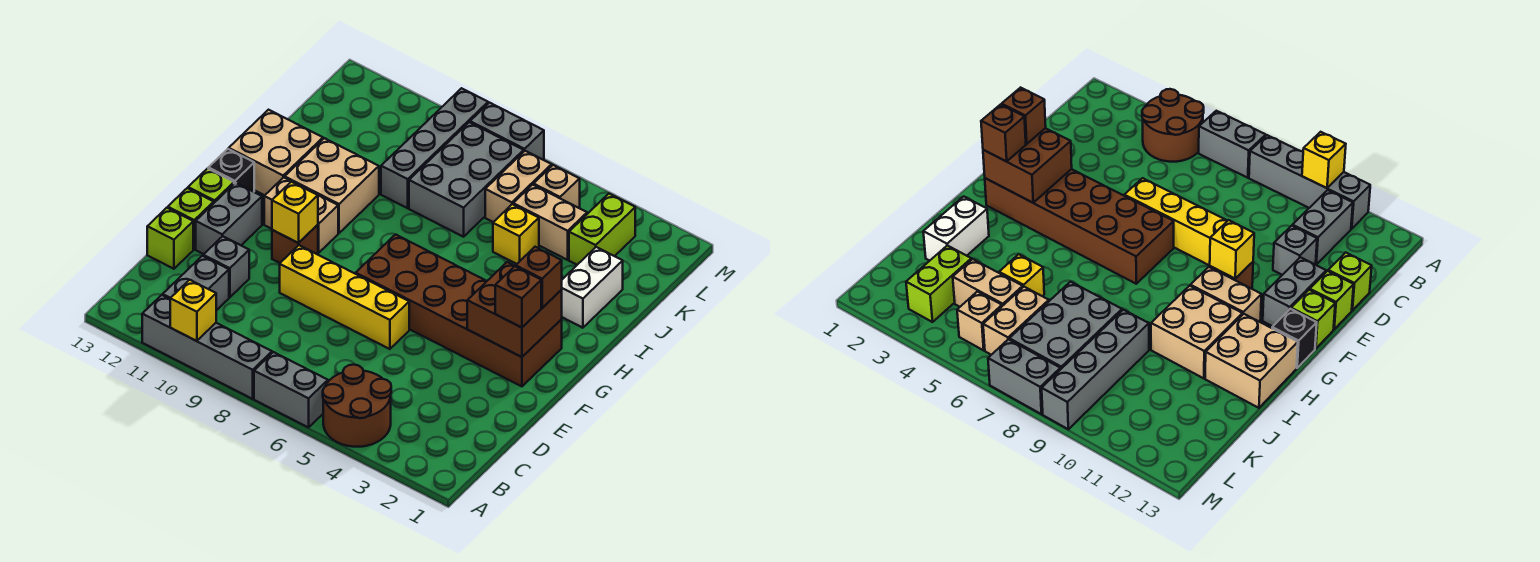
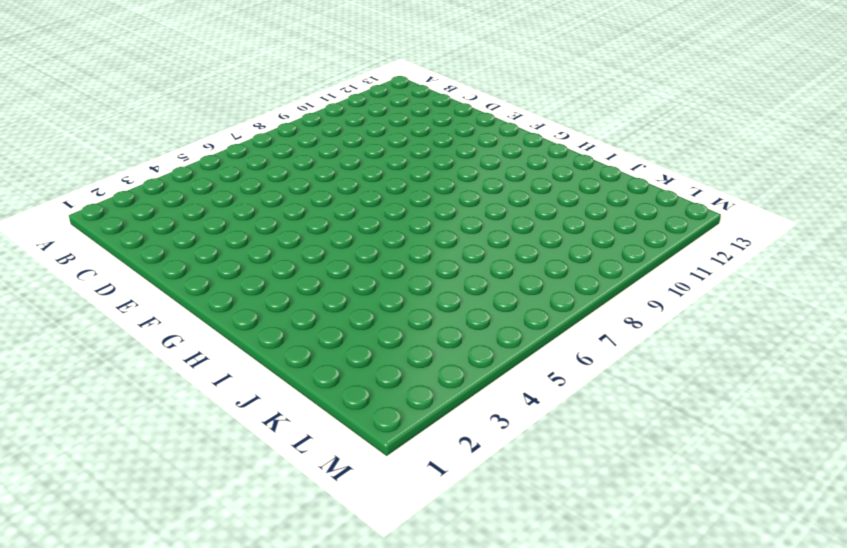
none -> brown round brick A4:B5 level 1
none -> grey brick A6:A7 level 1
none -> grey brick A8:A11 level 1
none -> grey brick B11:C11 level 1

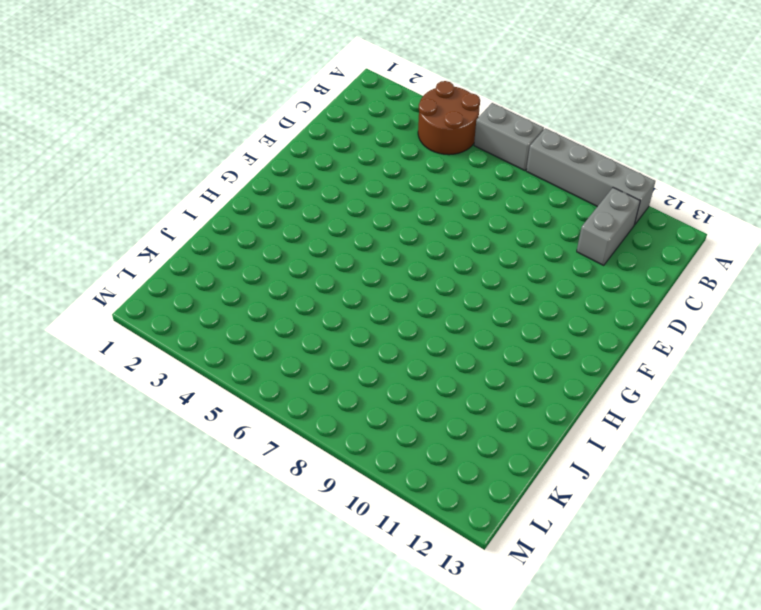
none -> grey brick D11 level 1
none -> lime brick D13 level 1
none -> yellow brick E6:E9 level 1
none -> grey brick E12:F12 level 1

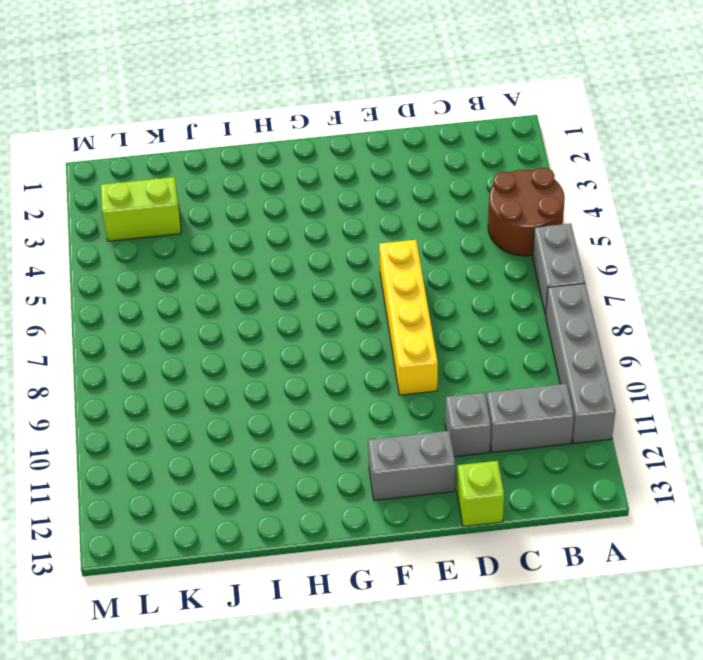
none -> lime brick E13 level 1
none -> brown brick F2:G7 level 1
none -> brown brick F10 level 1
none -> lime brick F13 level 1

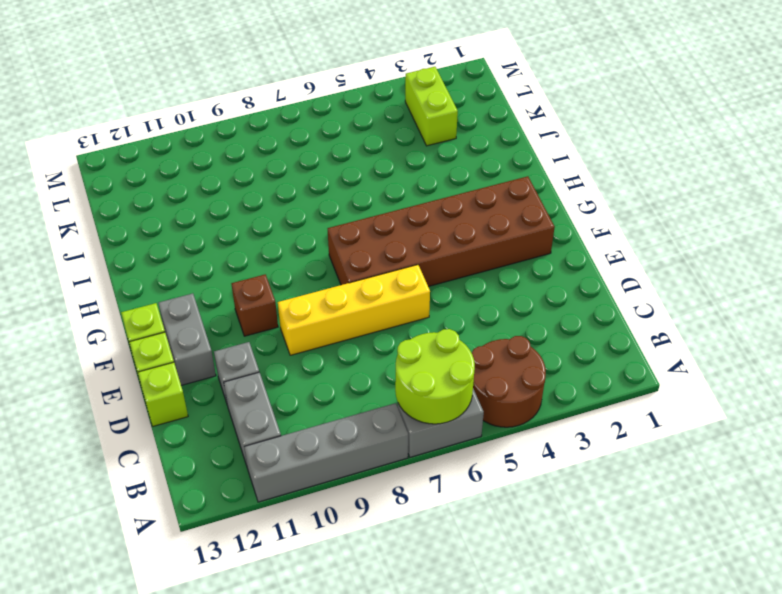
lime round brick A6:B7 level 2 -> none
none -> tan brick G10:G11 level 1
none -> black brick G13 level 1
none -> tan brick H10:I11 level 1
none -> tan brick H12:I13 level 1

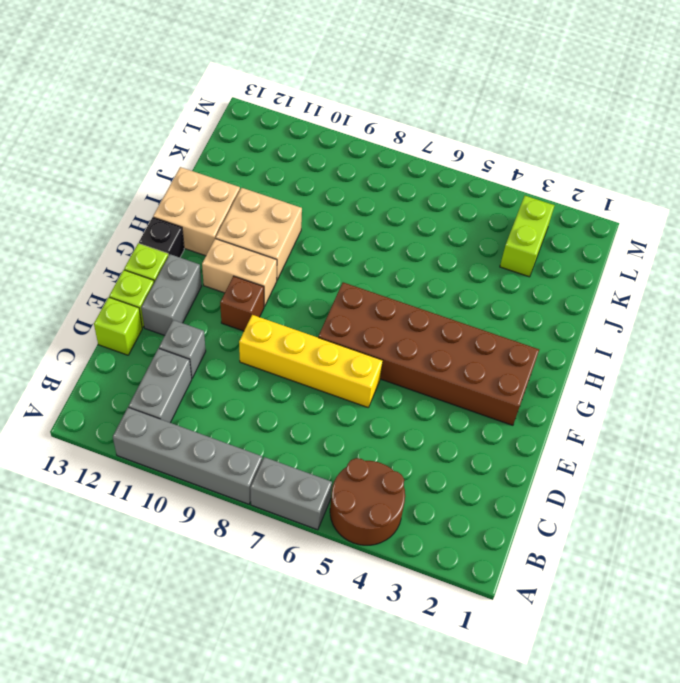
none -> white brick I2:J2 level 1
none -> yellow brick J5 level 1
none -> grey brick J7:L8 level 1
none -> grey brick J9:M9 level 1

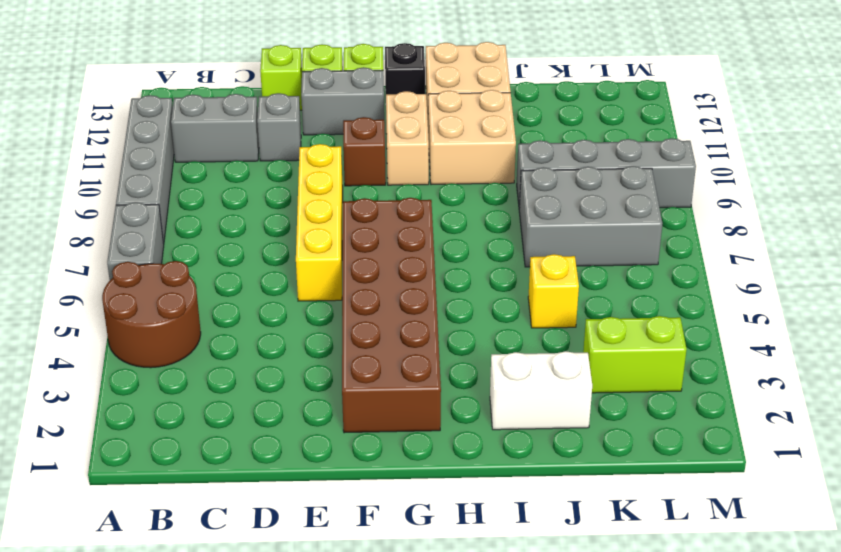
none -> tan brick K4:K5 level 1
none -> tan brick K6:L6 level 1
none -> tan brick L5 level 1
none -> grey brick M7:M8 level 1

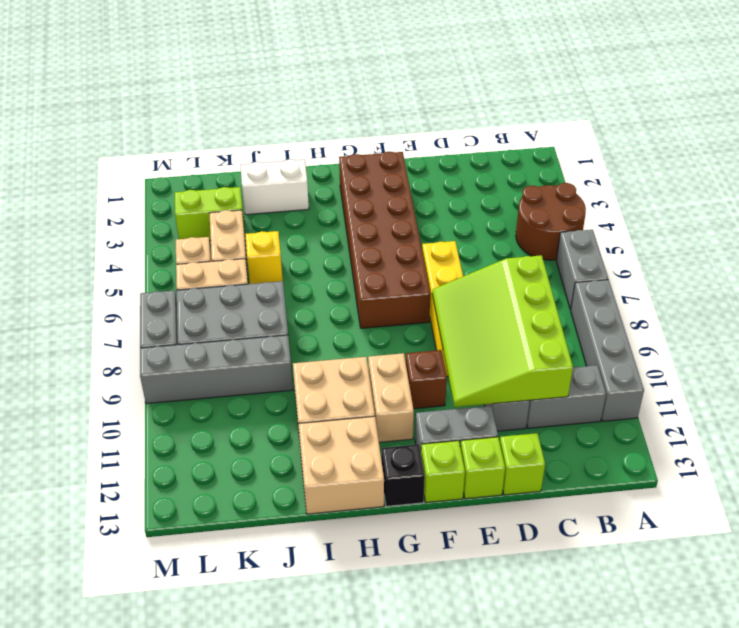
lime slope C8:E11 level 2 top C -> none
none -> yellow brick A10 level 2
none -> brown brick F2:G3 level 2
none -> yellow brick F10 level 2
none -> brown brick F2 level 3

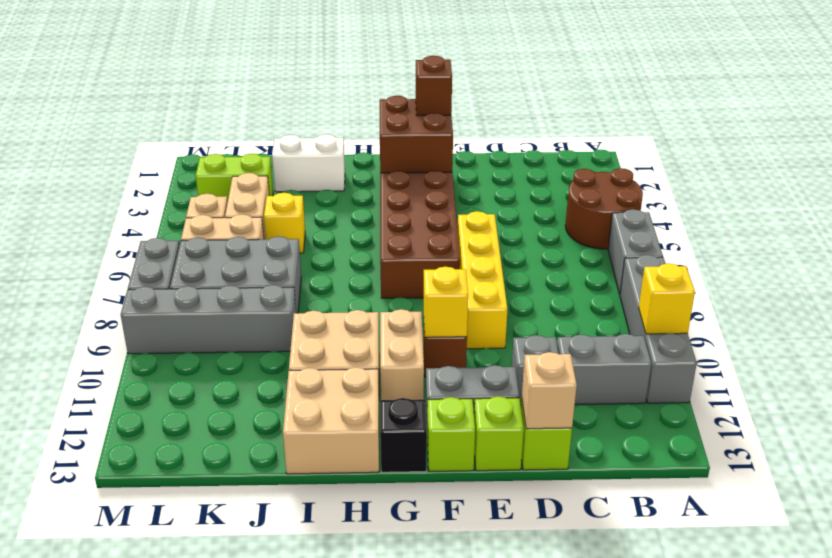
tan brick D13 level 2 -> none
none -> brown brick G2 level 3

